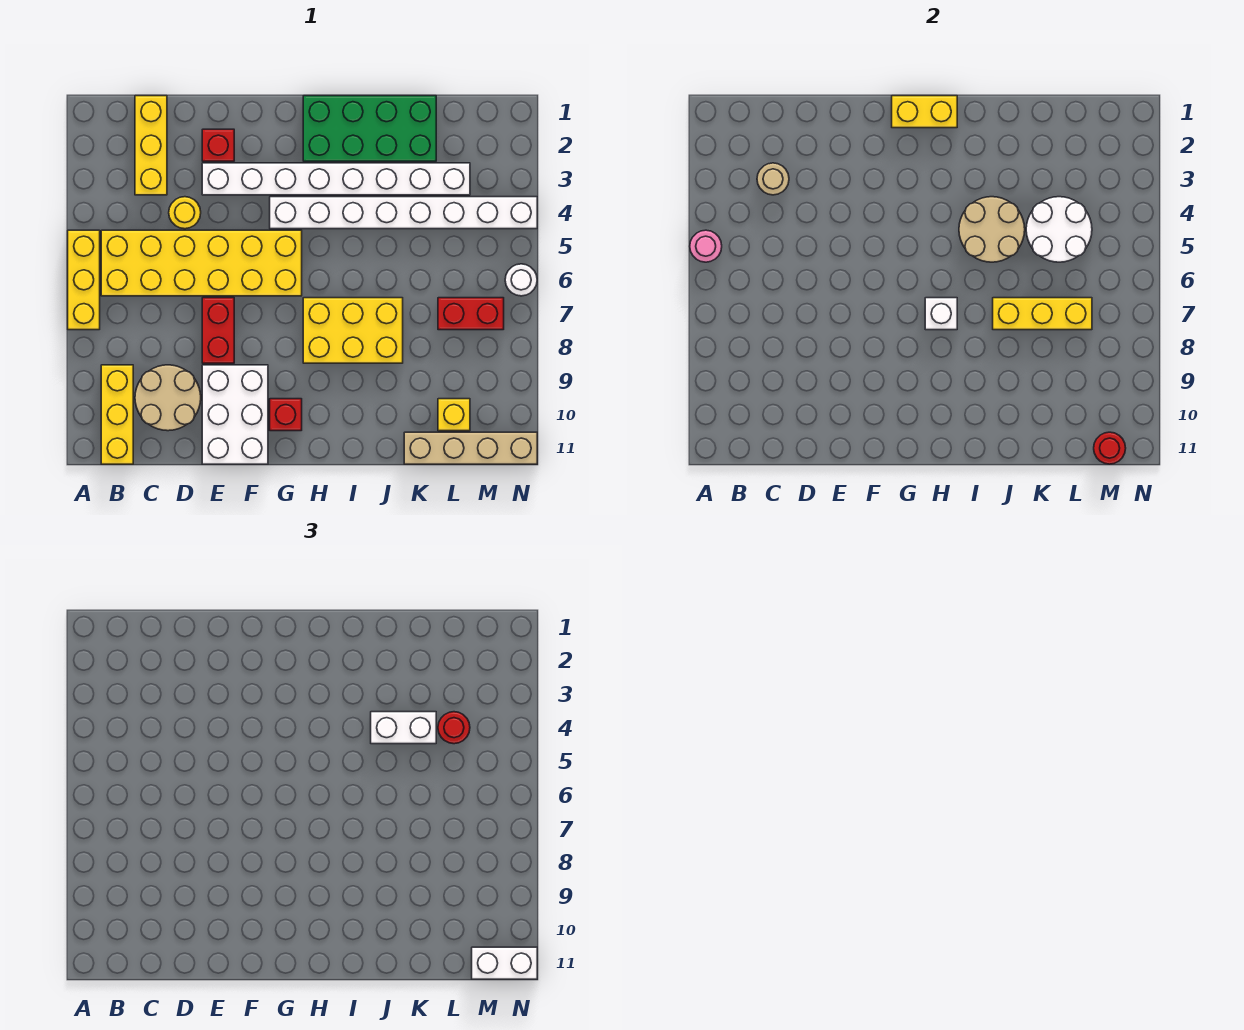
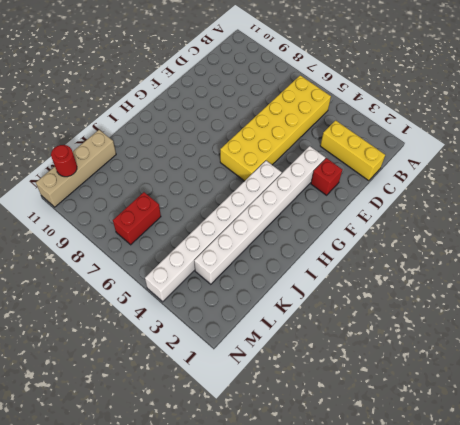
none -> yellow brick A5:A7 level 1
none -> yellow brick B9:B11 level 1
none -> tan round brick C9:D10 level 1

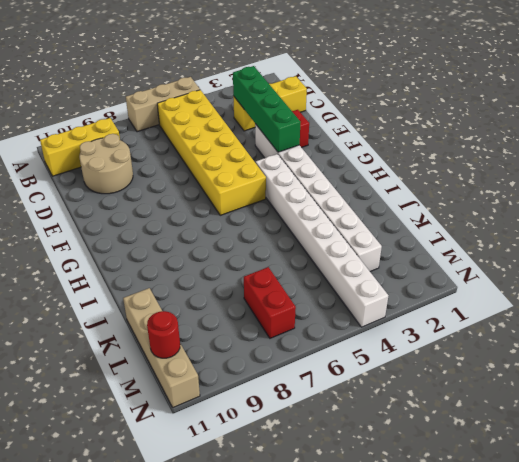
tan brick A5:A7 level 1 -> yellow brick A5:A7 level 1
green brick C3:F3 level 2 -> tan round brick C3 level 2
none -> yellow round brick D4 level 1
none -> red brick E7:E8 level 1
none -> white brick E9:F11 level 1

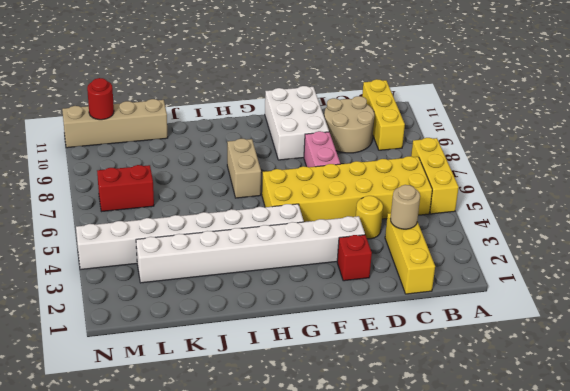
pink brick E7:E8 level 1 -> red brick E7:E8 level 1
tan brick H7:H8 level 1 -> yellow brick H7:J8 level 1
none -> red brick G10 level 1
none -> green brick H1:K2 level 1
none -> yellow brick L10 level 1

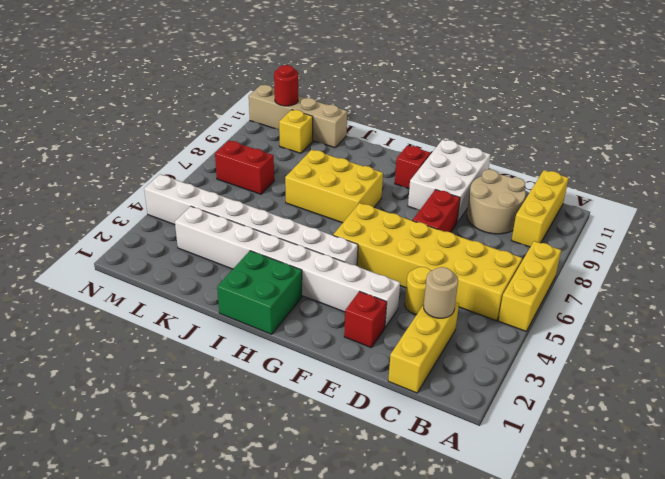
green brick H1:I2 level 1 -> green brick H1:K2 level 1
none -> white round brick N6 level 1
none -> pink round brick A5 level 2
none -> yellow brick G1:H1 level 2

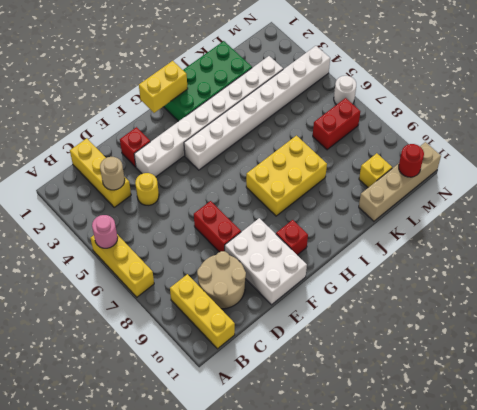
none -> yellow brick B5:G6 level 1
none -> white brick H7 level 2
none -> tan round brick I4:J5 level 2

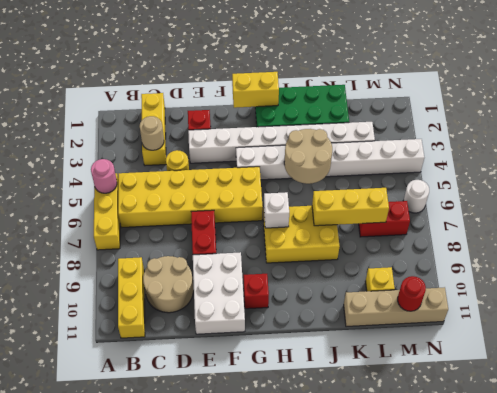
none -> white round brick K4:L5 level 2
none -> white brick J4:K4 level 3
none -> red round brick L4 level 3

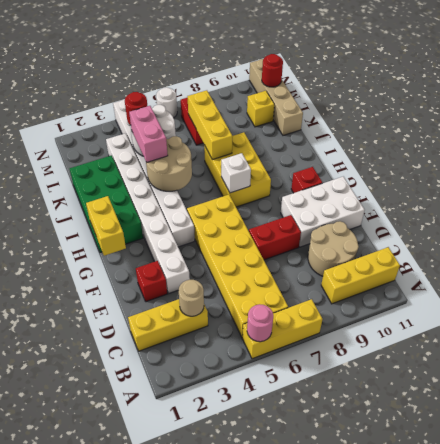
pink brick J4:K4 level 3 -> white brick J4:K4 level 3
none -> yellow round brick D4 level 1
none -> white brick M11:N11 level 3

